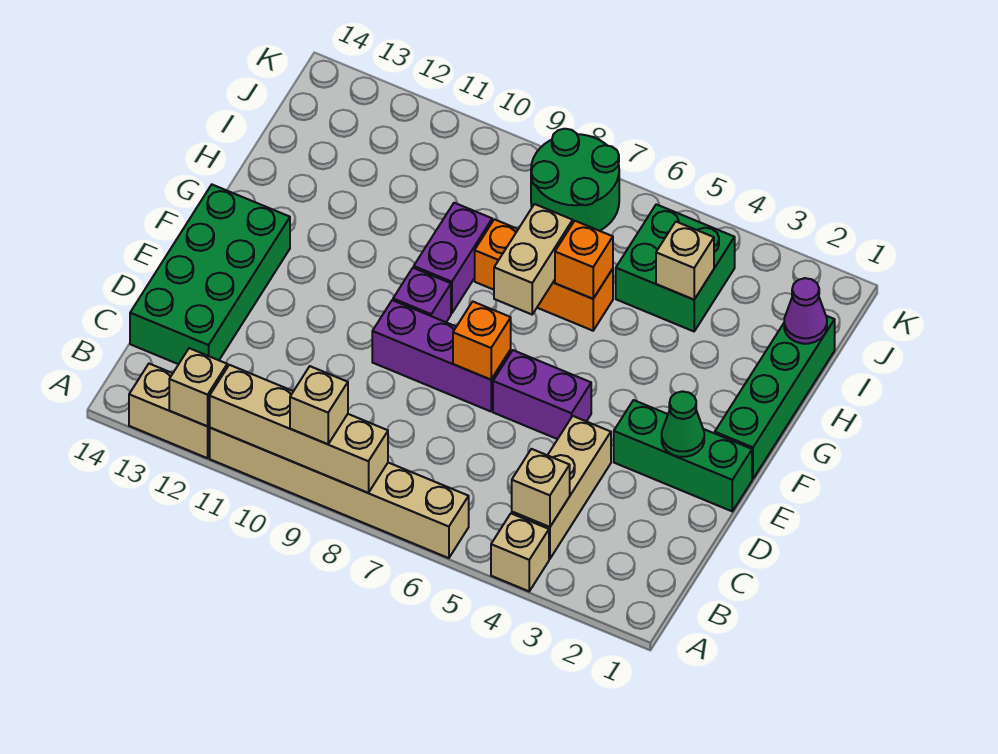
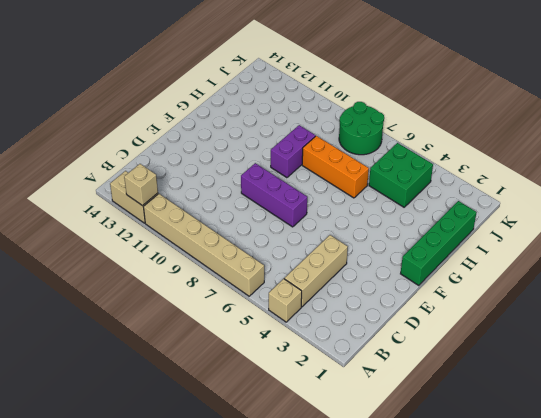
none -> green brick C13:F14 level 1
none -> green brick E1:E3 level 1
none -> purple brick E5:E6 level 1

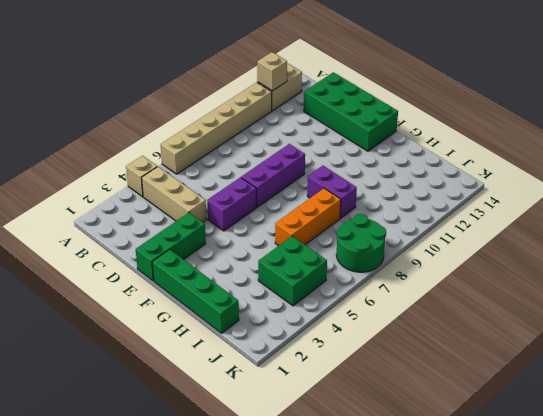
none -> purple brick F9 level 1
none -> tan brick A8:A11 level 2
none -> tan brick B4 level 2

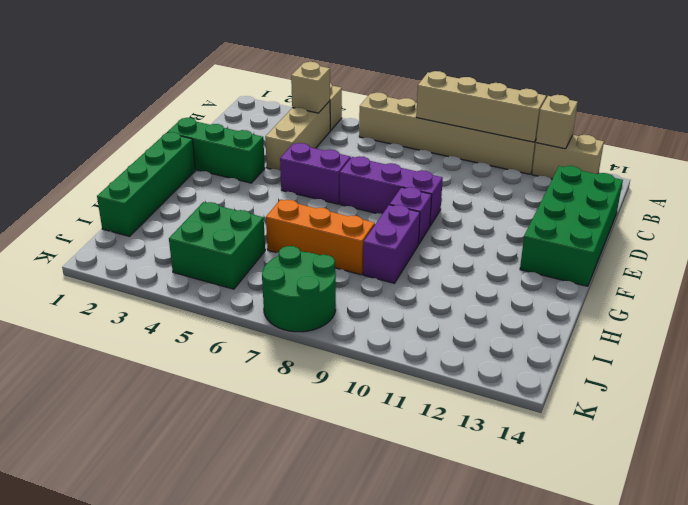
none -> green cone E2 level 2
none -> orange brick E7 level 2
none -> tan brick G7:H7 level 2

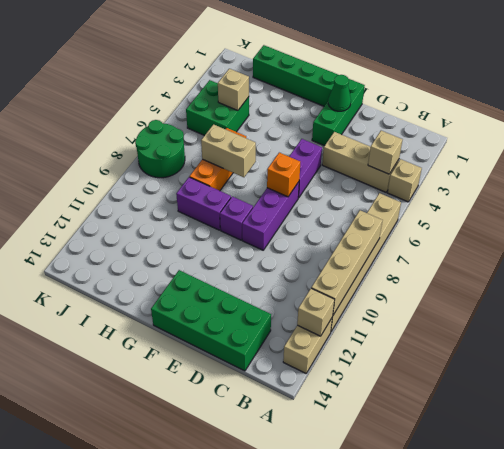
none -> orange brick H6 level 2
none -> purple cone I1 level 2
none -> tan brick A9 level 3

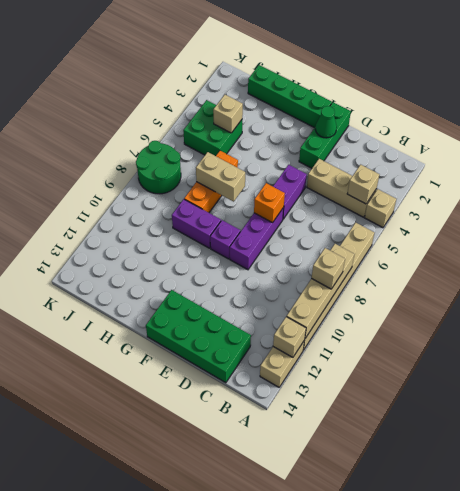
none -> orange brick H6 level 2
none -> purple cone I1 level 2

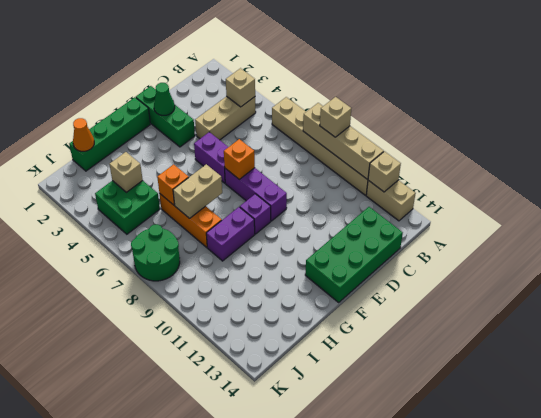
orange cone I1 level 2 -> purple cone I1 level 2
none -> tan brick A4 level 1

